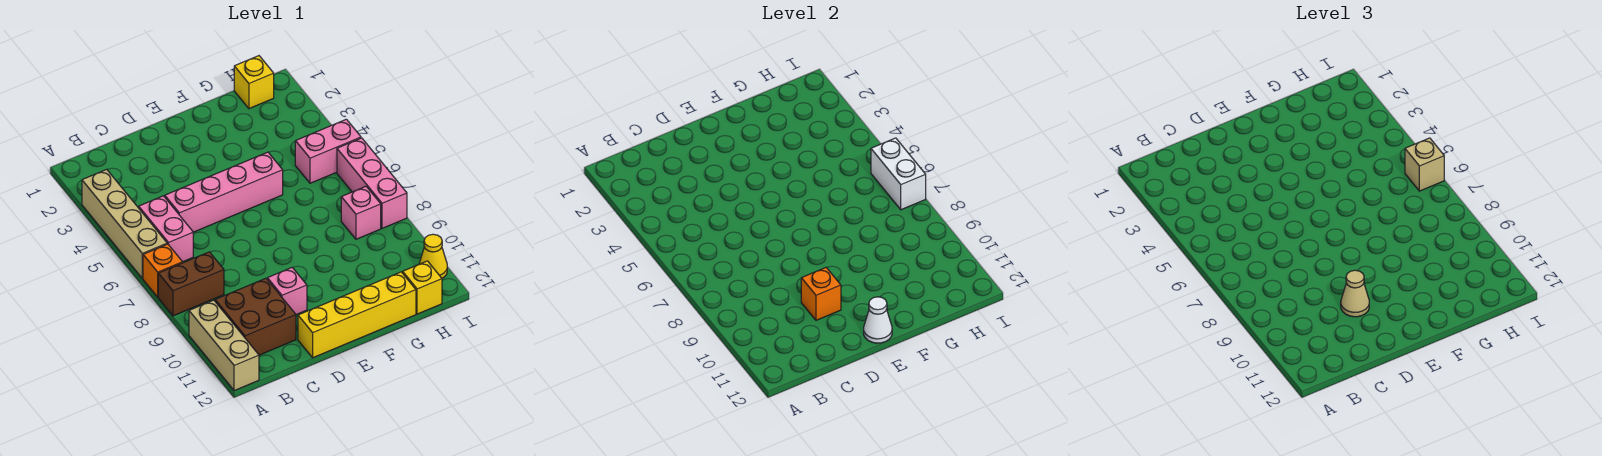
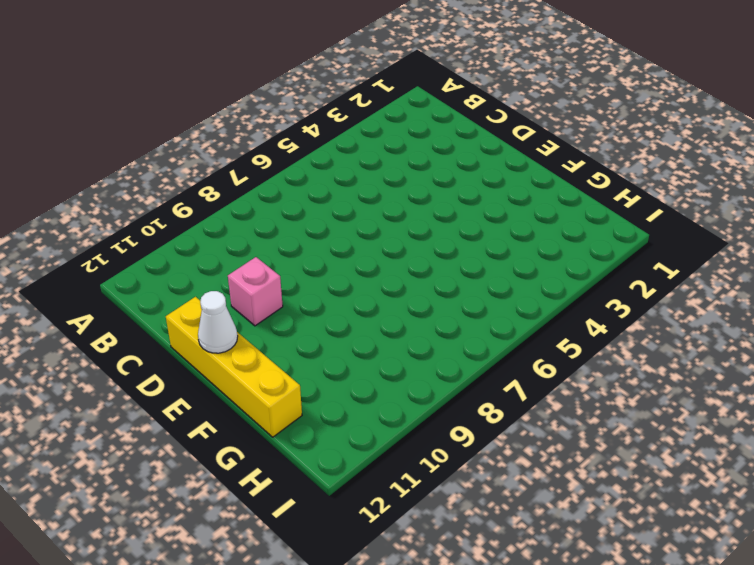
none -> tan brick A3:A6 level 1
none -> orange brick A7 level 1
none -> brown brick A8:B8 level 1

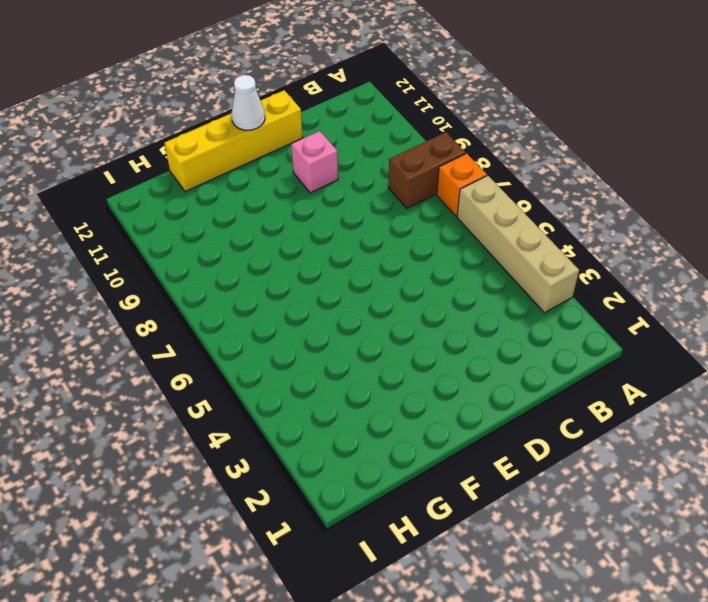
none -> tan brick A10:A12 level 1
none -> pink brick B5:B6 level 1
none -> brown brick B10:C11 level 1

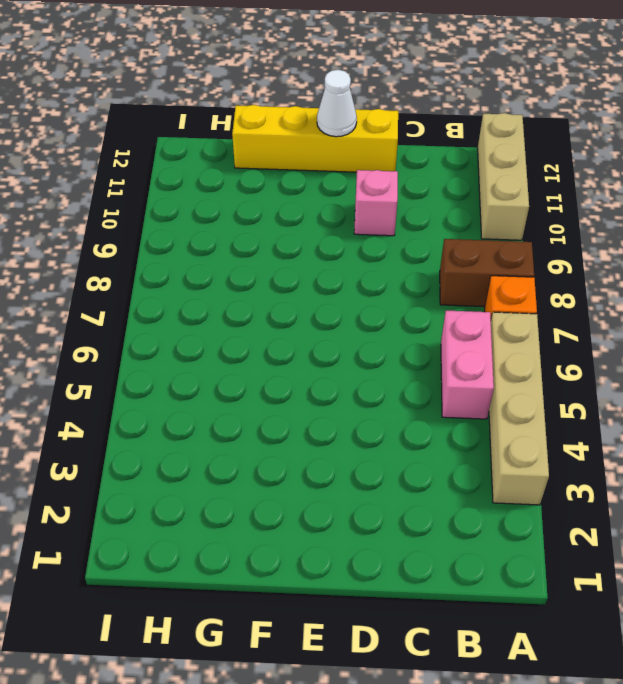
none -> brown brick B10:C11 level 1
none -> pink brick C5:F5 level 1
none -> yellow brick H1 level 1

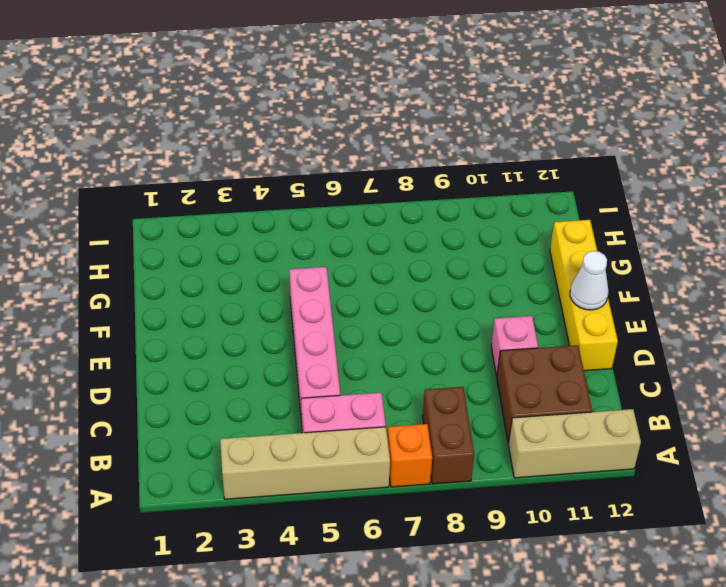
none -> yellow brick H1 level 1
none -> pink brick H5:I5 level 1
none -> pink brick H8 level 1

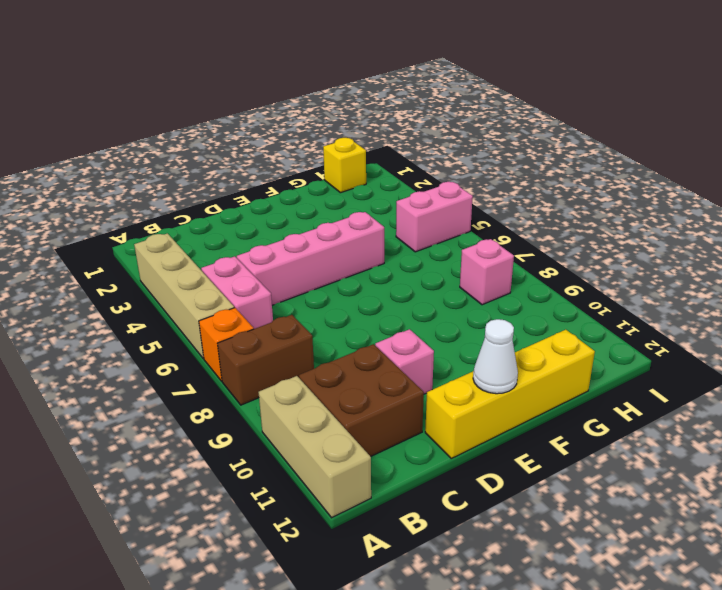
none -> yellow brick H12 level 1
none -> pink brick I6:I8 level 1
none -> yellow cone I11 level 1

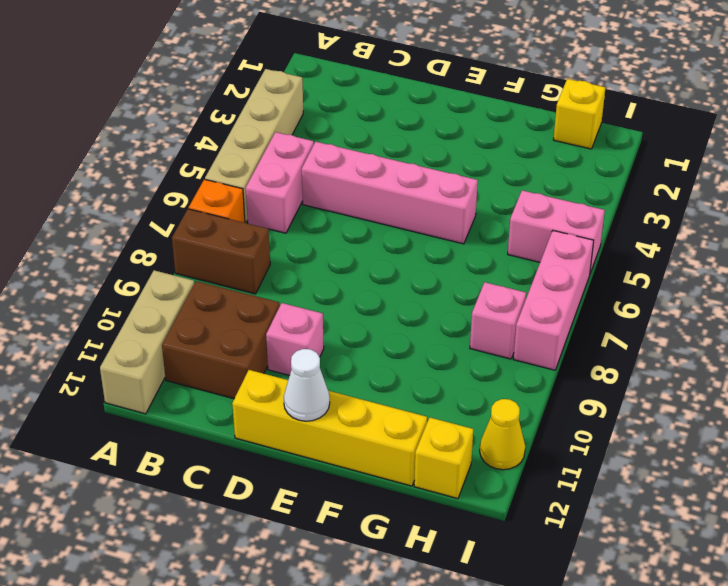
none -> orange brick D10 level 2
none -> white brick I6:I7 level 2
none -> tan cone D10 level 3

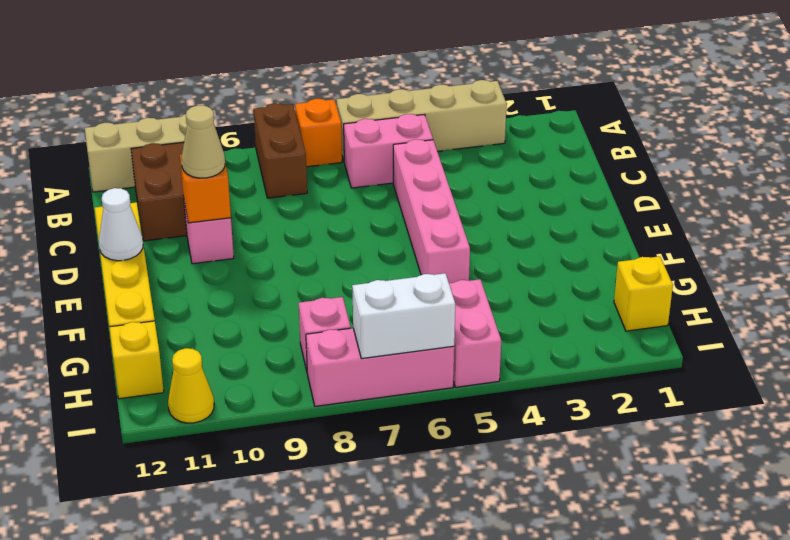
none -> tan brick I6 level 3

